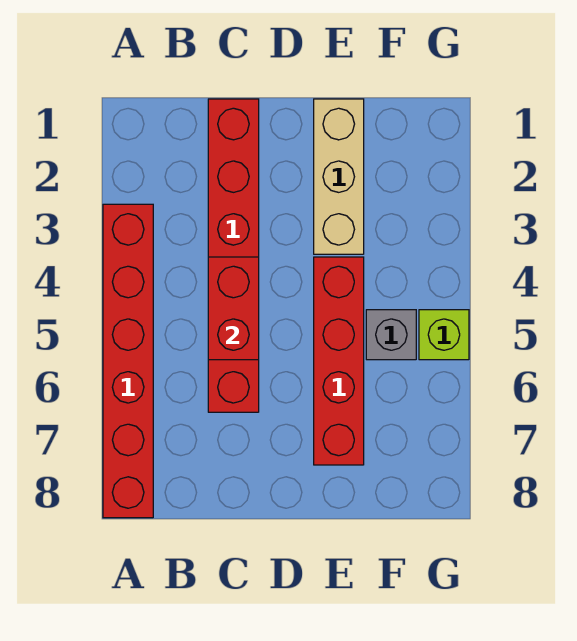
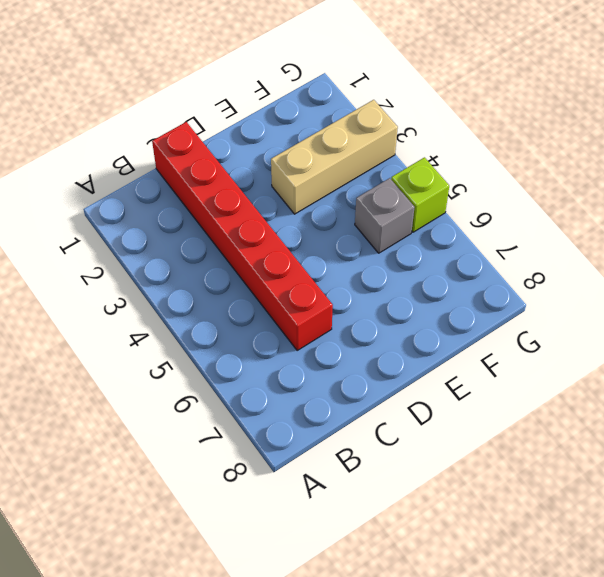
tan brick E3:G3 level 1 -> tan brick E1:E3 level 1
none -> red brick A3:A8 level 1
none -> red brick E4:E7 level 1

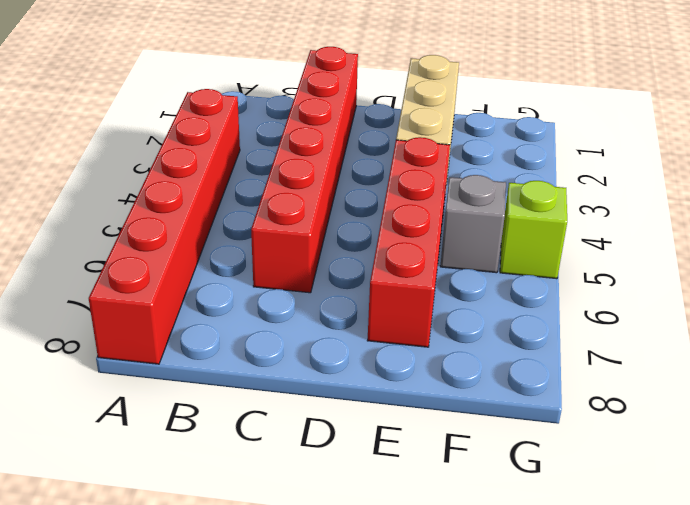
none -> red brick C4:C5 level 2

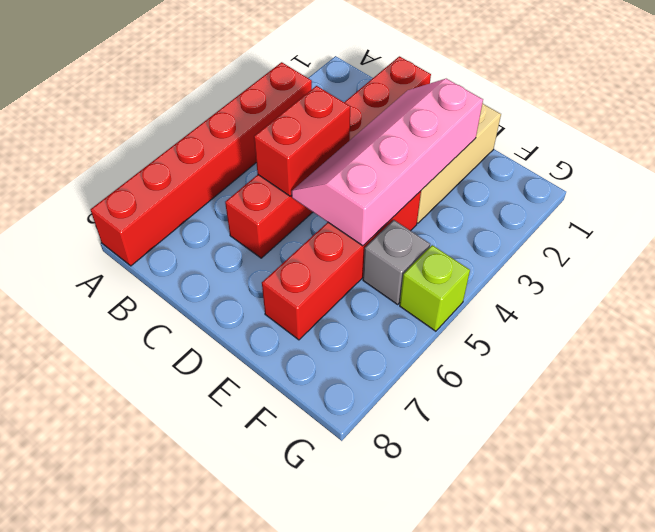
pink slope D2:E5 level 2 top E -> none

